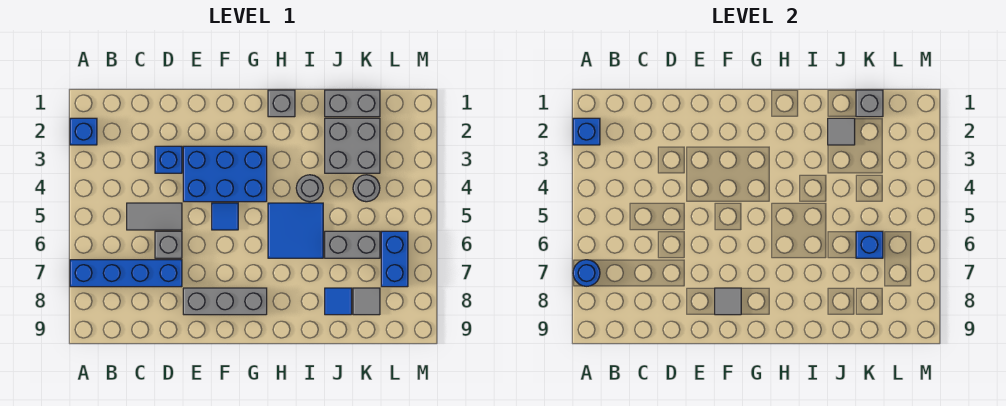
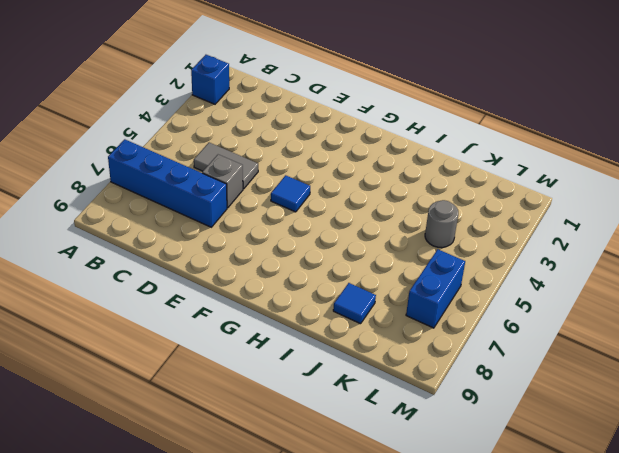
none -> blue brick D3 level 1
none -> blue brick E3:G4 level 1
none -> grey brick E8:G8 level 1

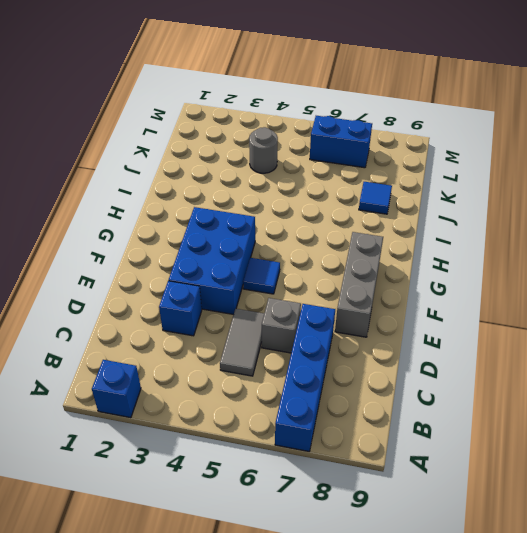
none -> grey brick H1 level 1
none -> blue tile H5:I6 level 1
none -> grey round brick I4 level 1

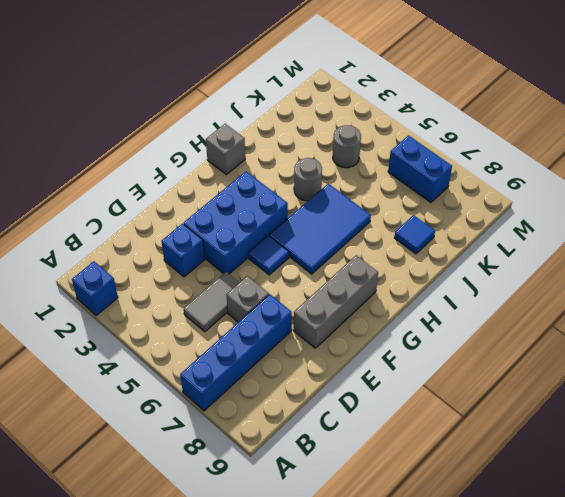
blue tile G5:I6 level 1 -> blue tile H5:I6 level 1
none -> grey brick J1:K1 level 1
none -> grey brick J2:K3 level 1
none -> grey brick J6:K6 level 1

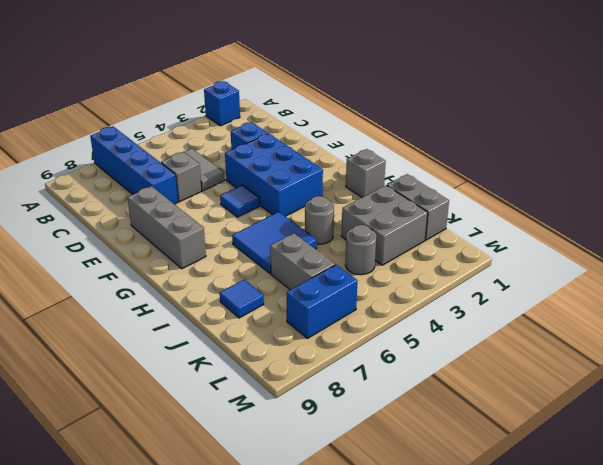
none -> grey tile K8 level 1
none -> blue brick A2 level 2
none -> blue round brick A7 level 2

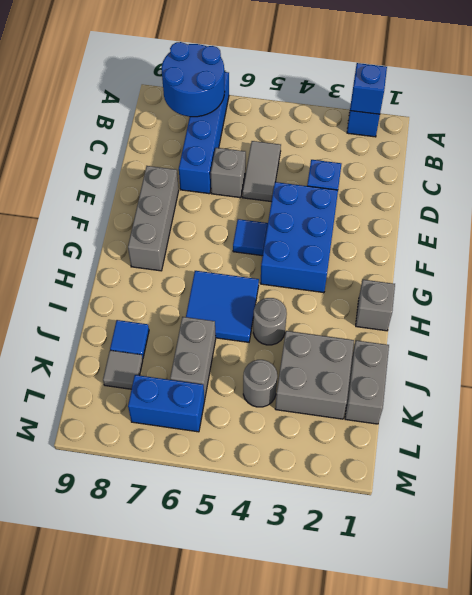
blue round brick A7:B8 level 2 -> blue round brick A7 level 2
none -> grey tile F8 level 2
none -> grey tile J2 level 2
none -> grey brick K1 level 2

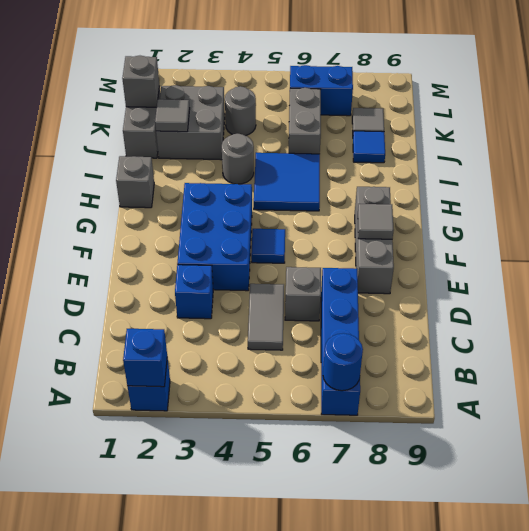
none -> blue brick K6 level 2

